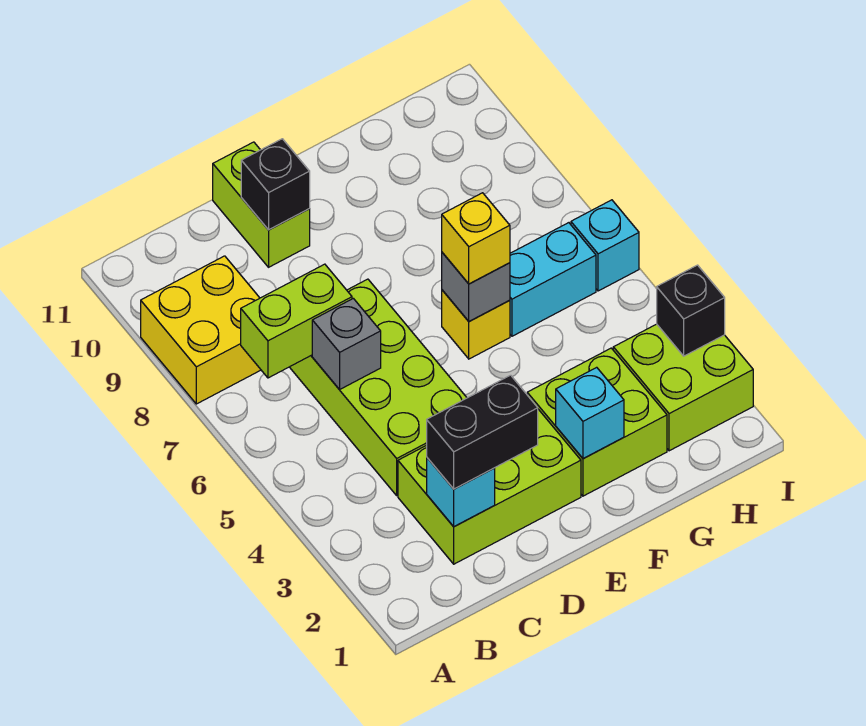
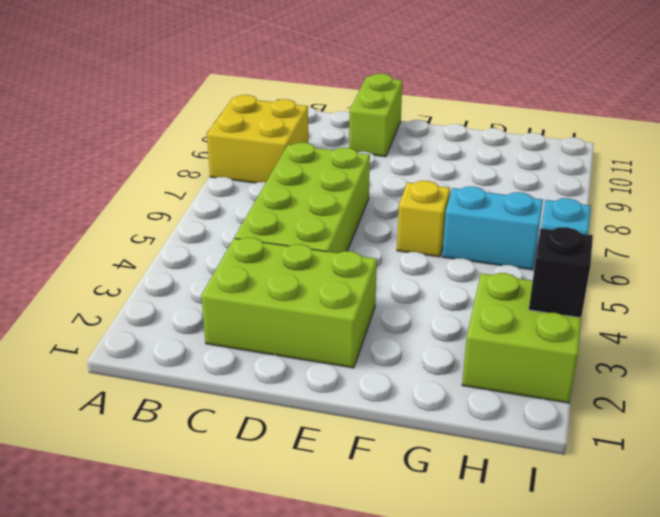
none -> lime brick F2:G3 level 1
none -> lime brick B7:C7 level 2
none -> cyan brick C2 level 2

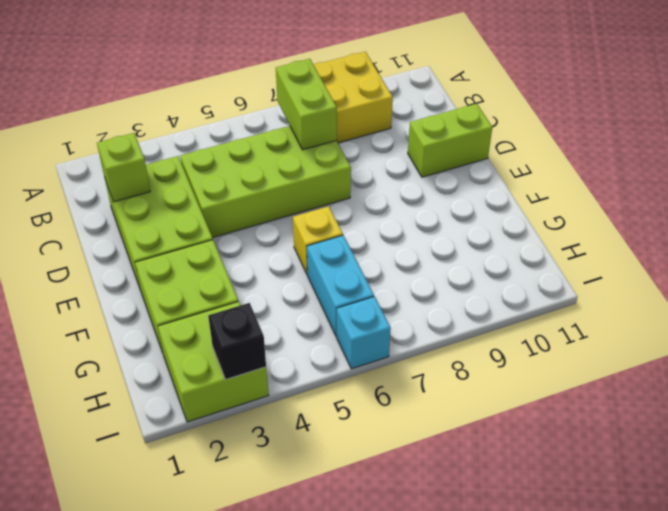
lime brick C2 level 2 -> cyan brick C2 level 2
none -> grey brick C6 level 2
none -> black brick D10 level 2
none -> cyan brick F2 level 2

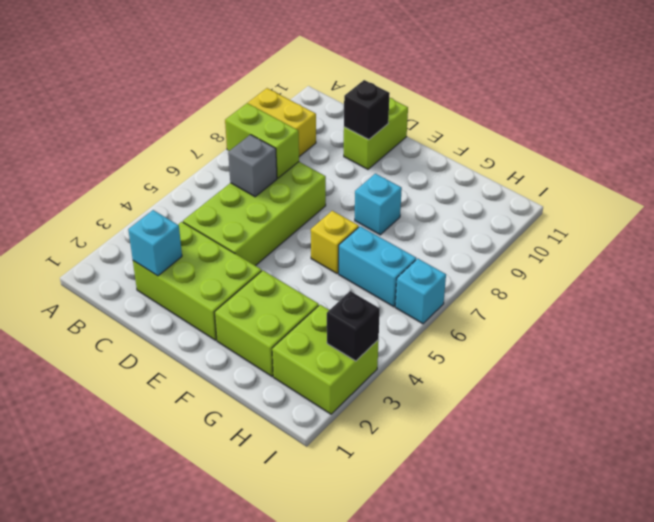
cyan brick F8 level 1 -> cyan brick F2 level 2
none -> grey brick F6 level 2
none -> black brick C2:D2 level 3
none -> yellow brick F6 level 3

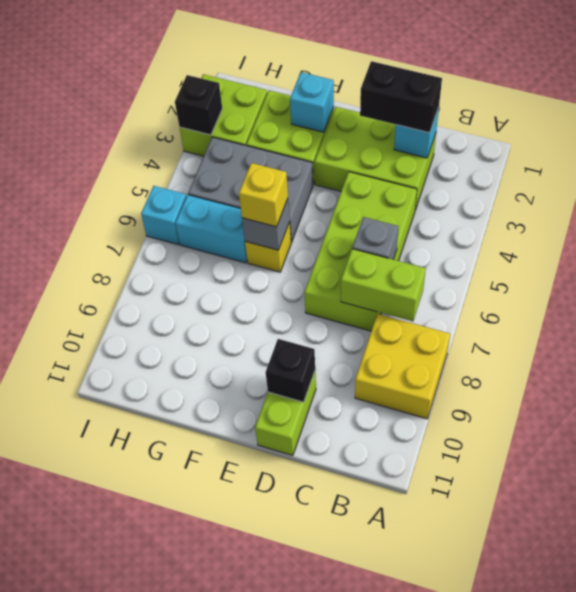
grey brick F4:H5 level 1 -> none

